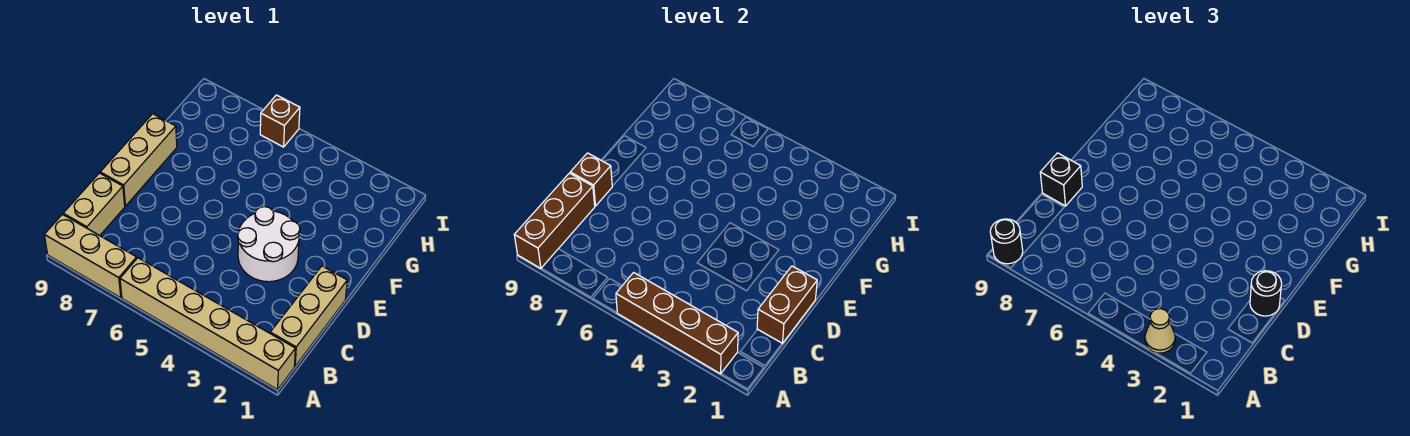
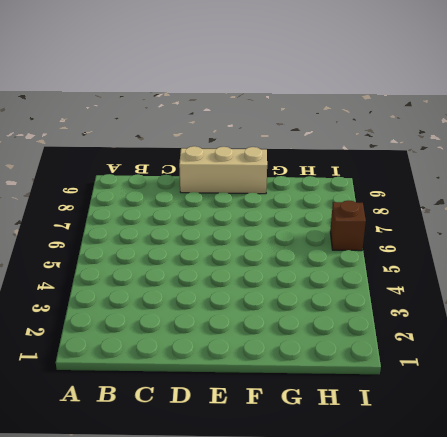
none -> tan brick A1:A6 level 1
none -> tan brick A7:A9 level 1
none -> tan brick B1:D1 level 1

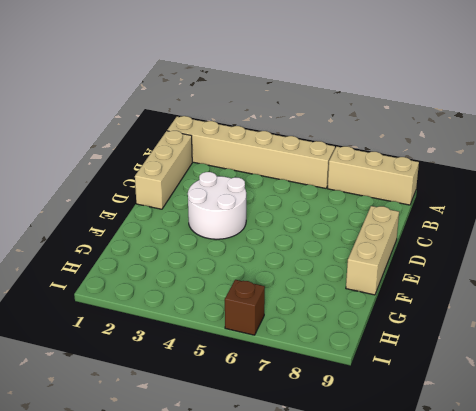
none -> tan brick B9:C9 level 1
none -> brown brick A2:A5 level 2
none -> brown brick A9:C9 level 2

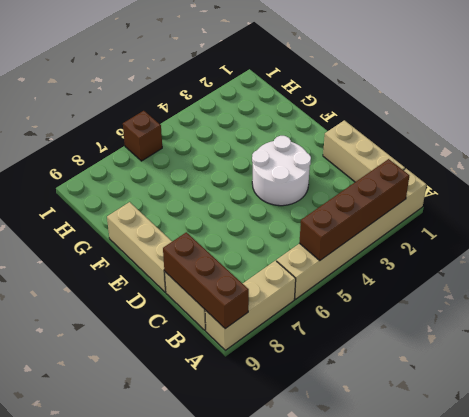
none -> brown brick C1:D1 level 2
none -> brown brick D9 level 2
none -> tan cone A3 level 3

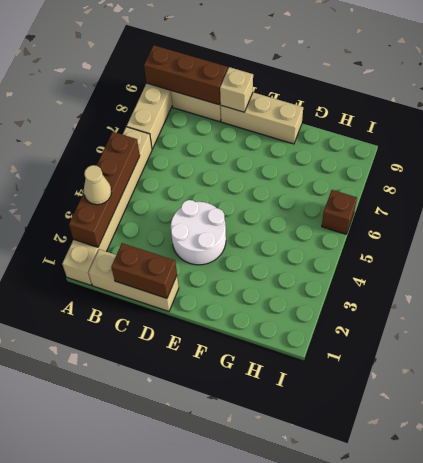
tan brick D9 level 2 -> brown brick D9 level 2
none -> black round brick A9 level 3
none -> black round brick D1 level 3
none -> black brick D9 level 3

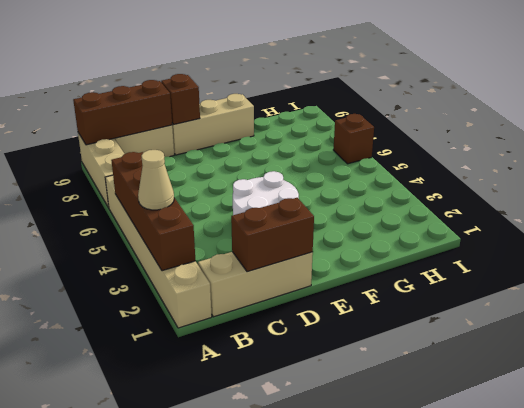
none -> black round brick A9 level 3
none -> black round brick D1 level 3
none -> black brick D9 level 3

